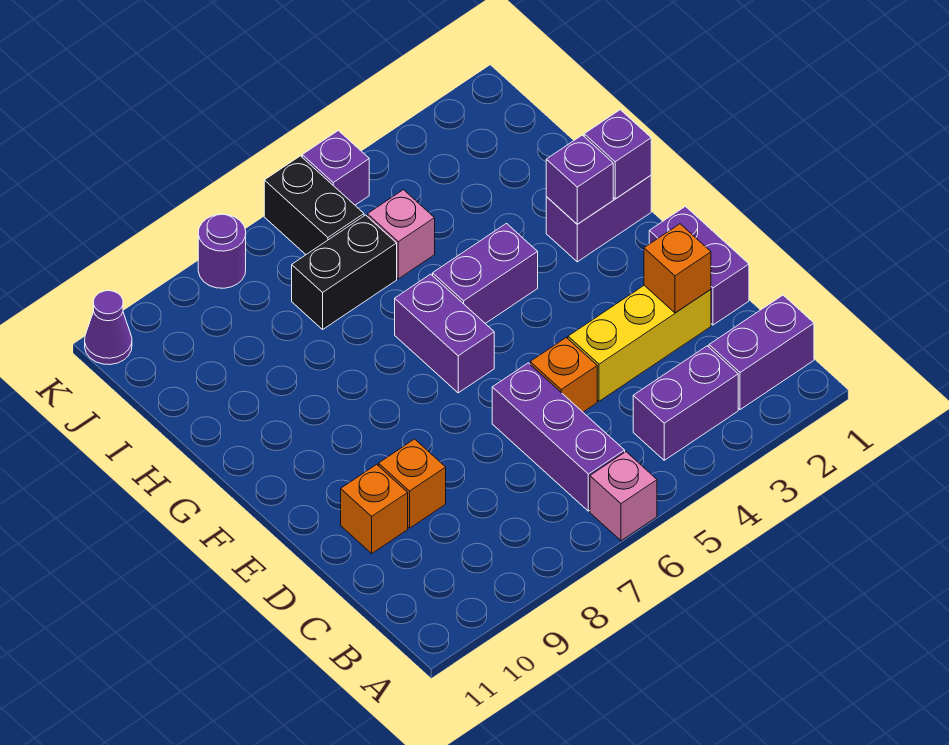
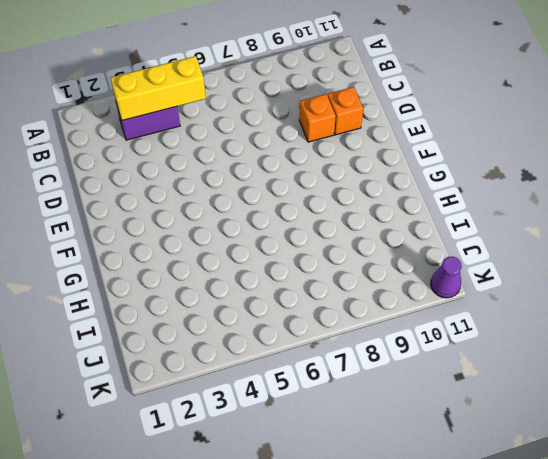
yellow brick B3:B5 level 2 -> yellow brick D2:D4 level 1
none -> pink brick A6 level 1
none -> purple brick B1:B2 level 1
none -> purple brick B6:D6 level 1

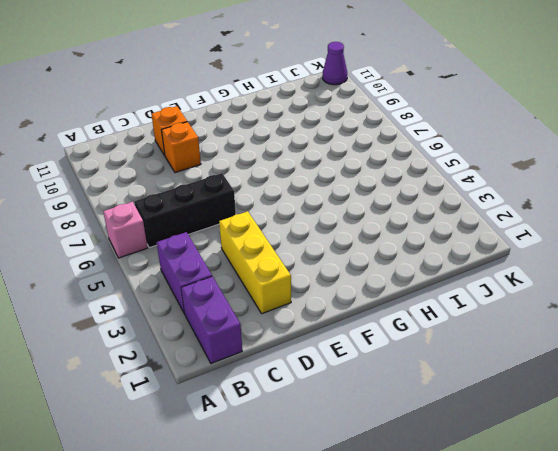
black brick B6:D6 level 1 -> purple brick B6:D6 level 1
none -> purple brick D1:E1 level 1
none -> orange brick D5 level 1
none -> purple brick F6:G6 level 1

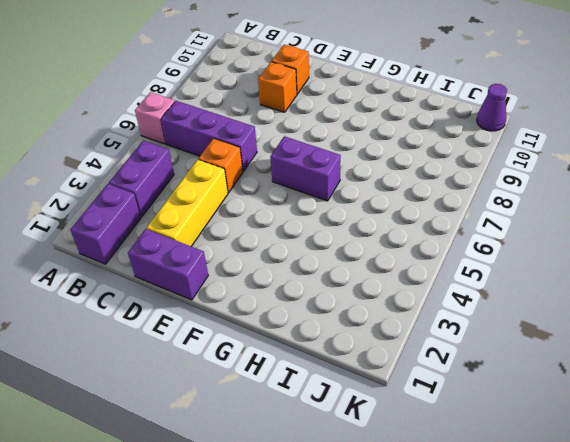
none -> purple brick G1:G2 level 1
none -> purple brick G4:G5 level 1
none -> pink brick I5 level 1

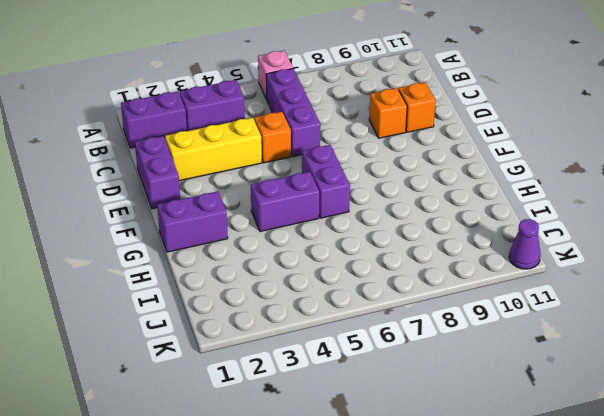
none -> pink brick I5 level 1
none -> black brick I6:I7 level 1
none -> black brick J6:K6 level 1

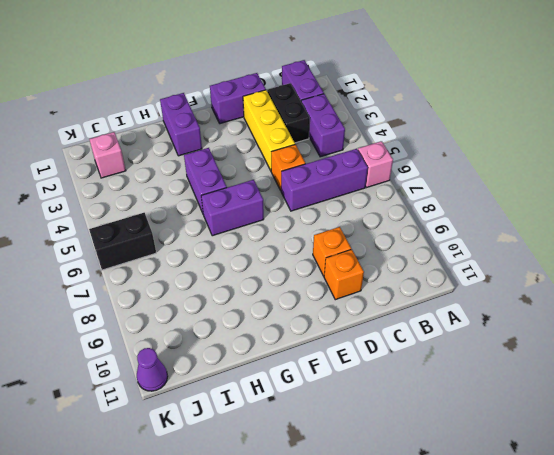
black brick C2:C3 level 1 -> black brick I6:I7 level 1
pink brick J2 level 1 -> pink brick I5 level 1
none -> purple brick K5 level 1
none -> purple round brick K8 level 1
none -> orange brick D2 level 2

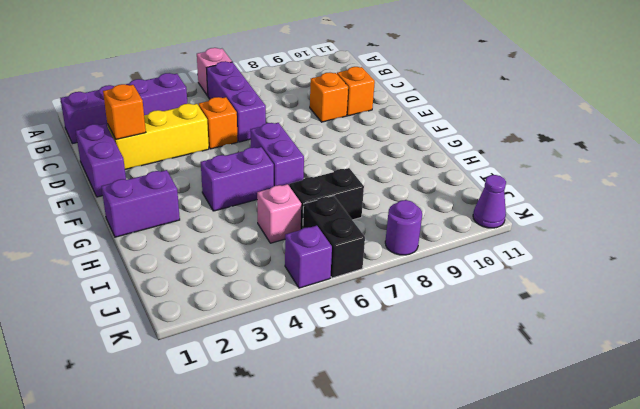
none -> purple brick G1 level 2
none -> purple brick G2 level 2

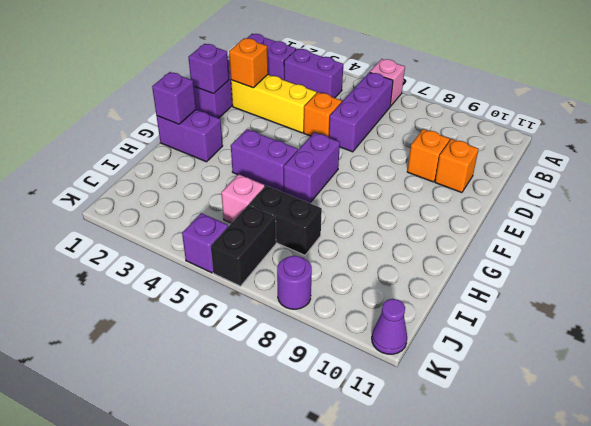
purple brick E1 level 2 -> purple brick G2 level 2

